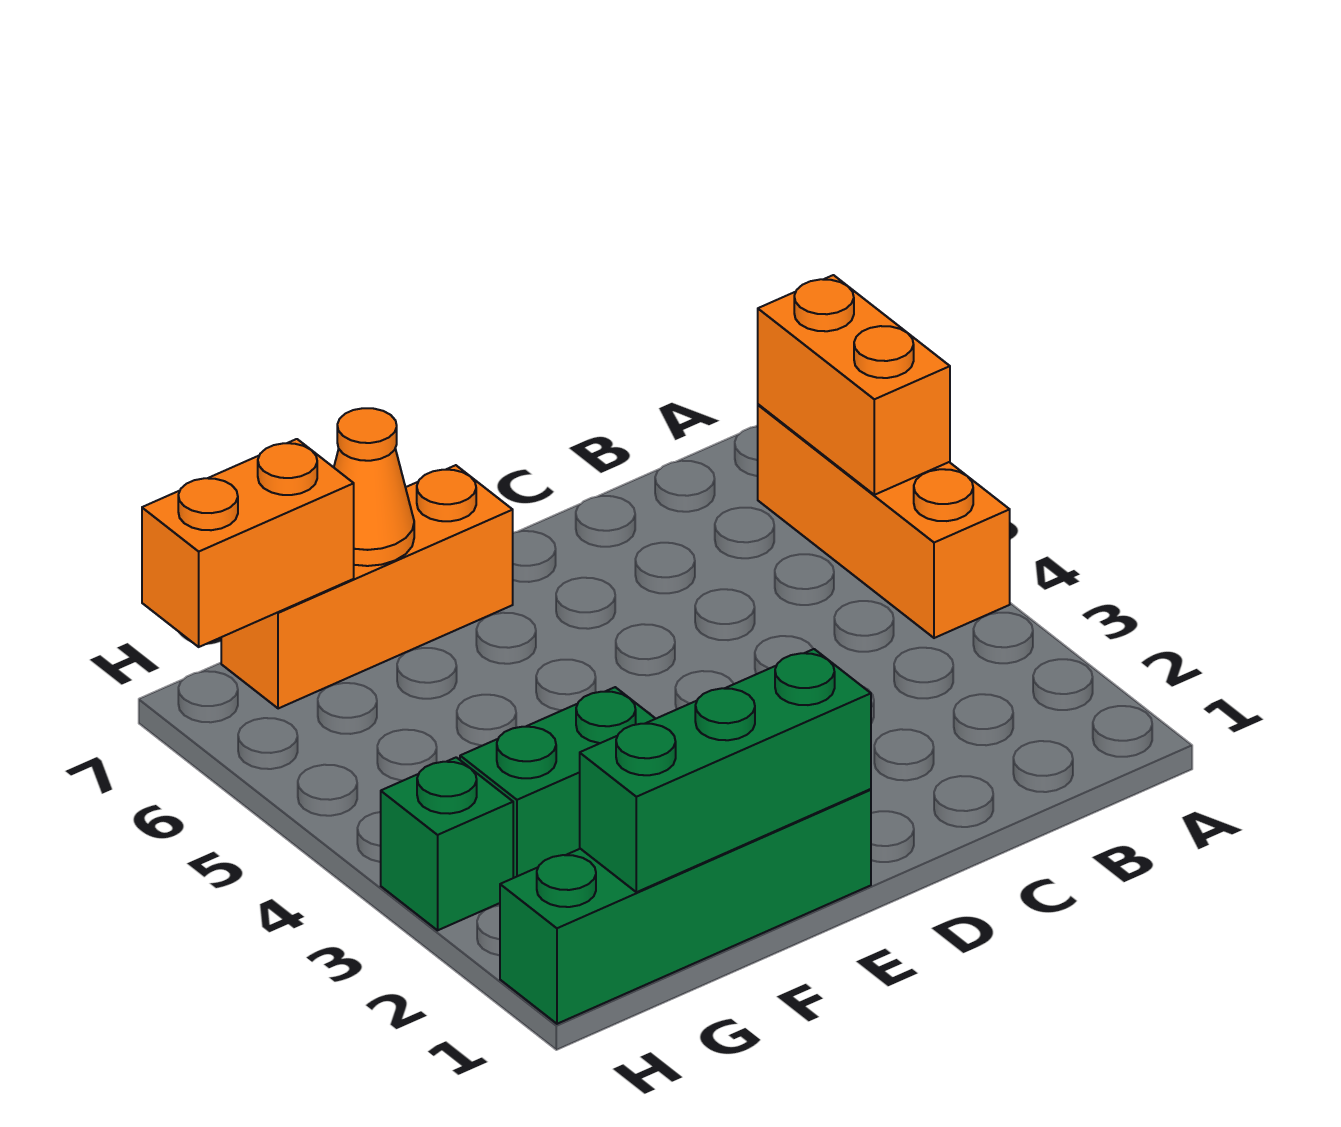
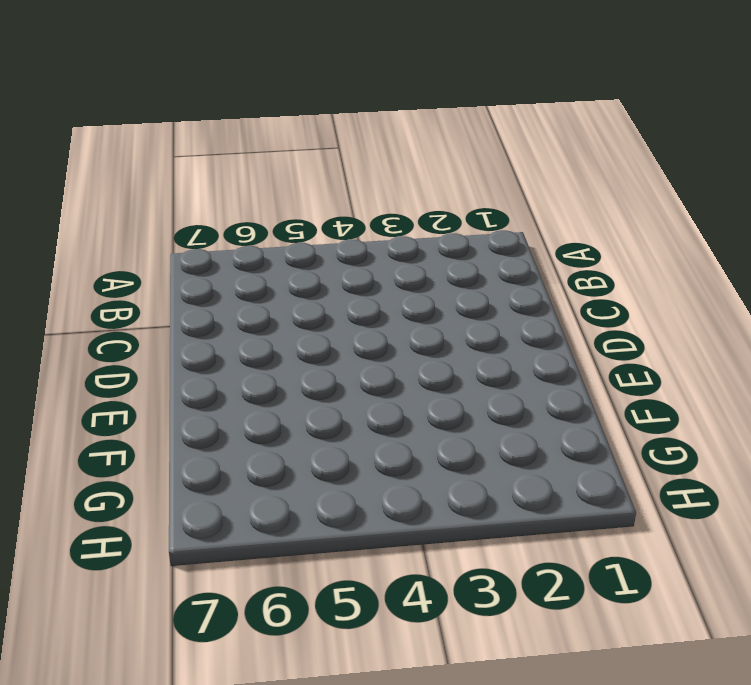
none -> orange brick A4:A6 level 1
none -> green brick E1:H1 level 1

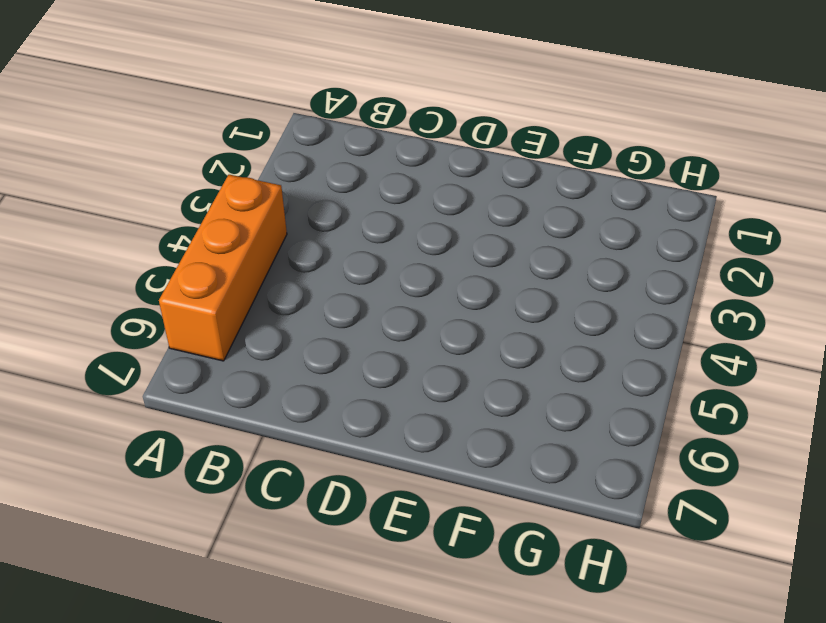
none -> green brick E1:H1 level 1
none -> orange brick E7:G7 level 1

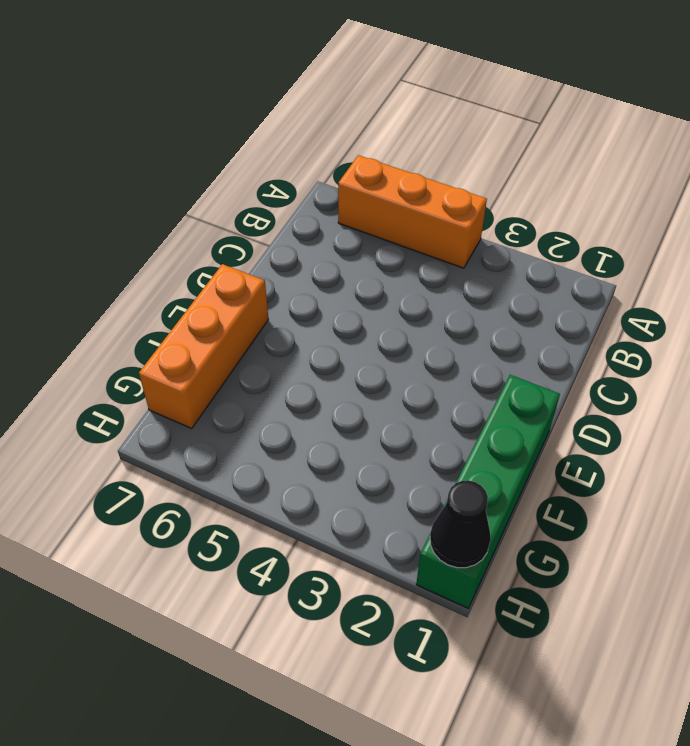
black cone H1 level 2 -> none
none -> green brick F3:G3 level 1
none -> green brick H3 level 1

